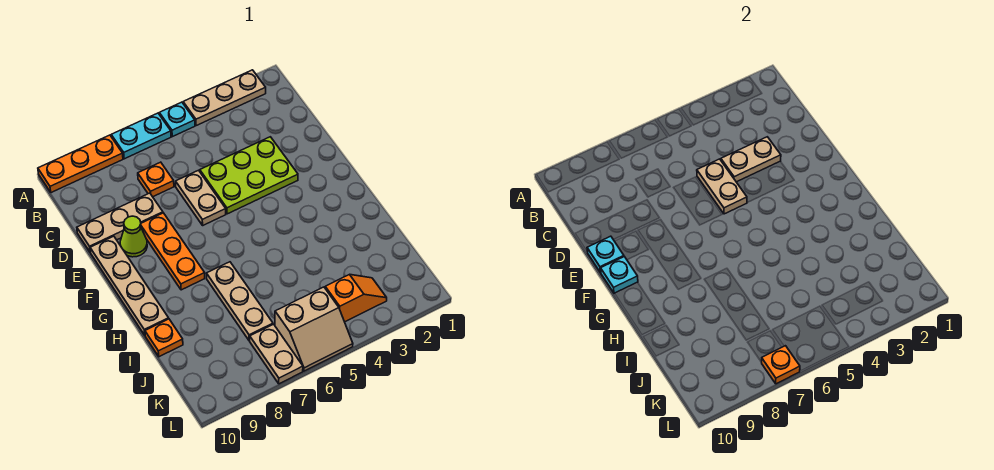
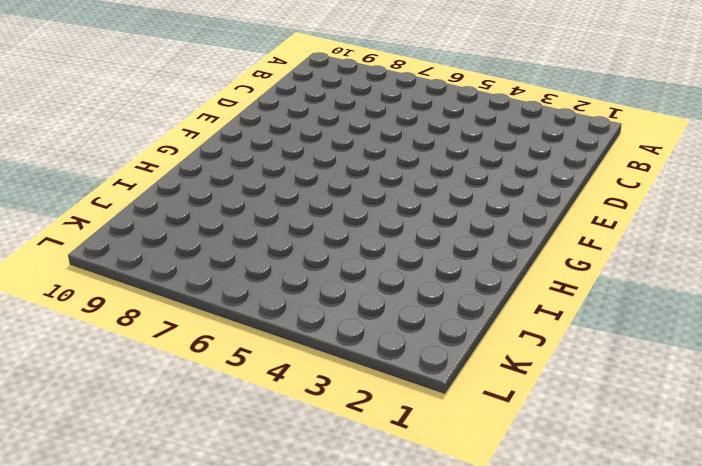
none -> tan plate A2:A4 level 1
none -> cyan plate A5 level 1
none -> cyan plate A6:A7 level 1

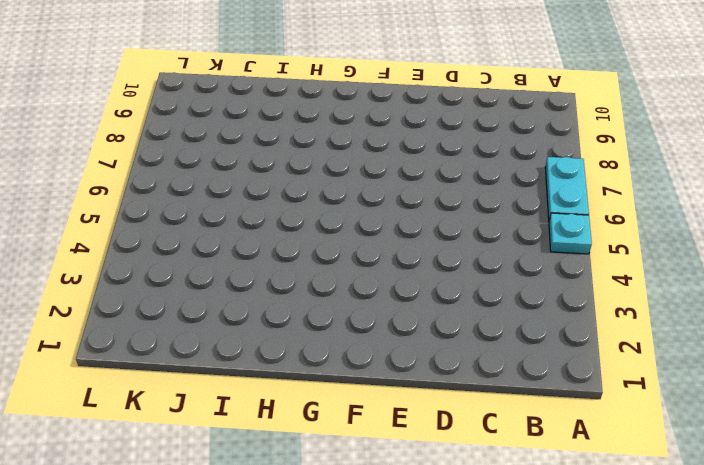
none -> tan plate A2:A4 level 1
none -> orange plate A8:A10 level 1
none -> orange plate C7 level 1

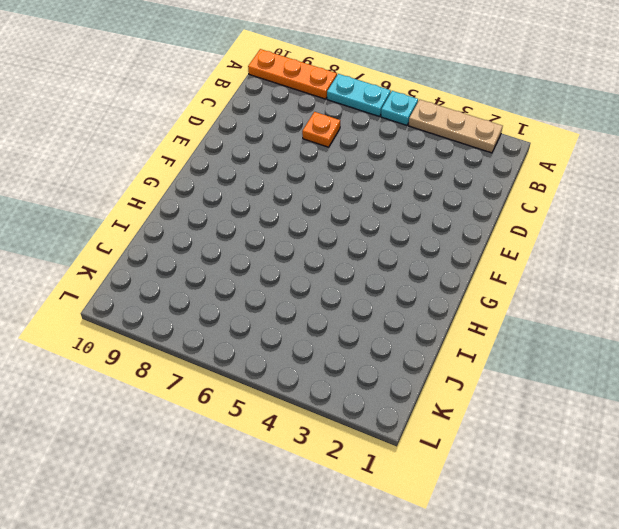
none -> lime plate D3:E5 level 1
none -> tan plate D6:E6 level 1
none -> tan plate D8:D10 level 1

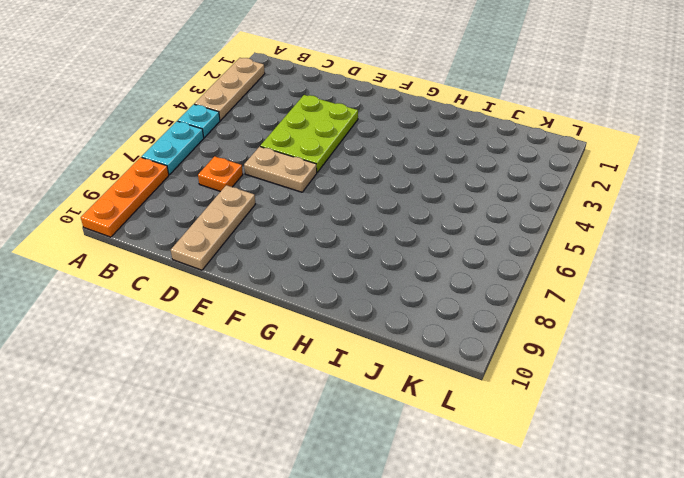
none -> orange plate E8:G8 level 1
none -> lime cone E9 level 1
none -> tan plate E10:H10 level 1

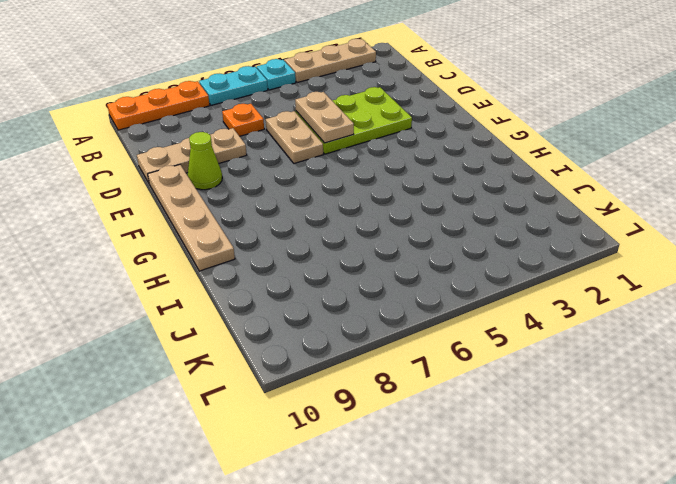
none -> orange plate E8:G8 level 1
none -> tan plate H7:J7 level 1
none -> orange plate I10 level 1

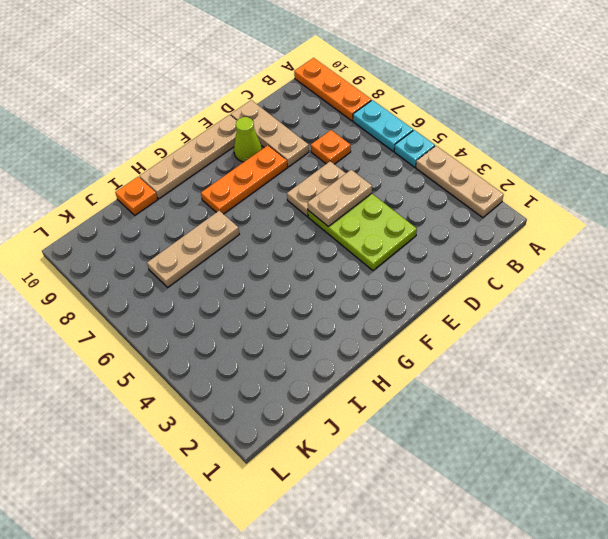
none -> orange slope K3:K4 level 1 top 4
none -> tan slope K5:L6 level 1 top K
none -> tan plate K7:L7 level 1

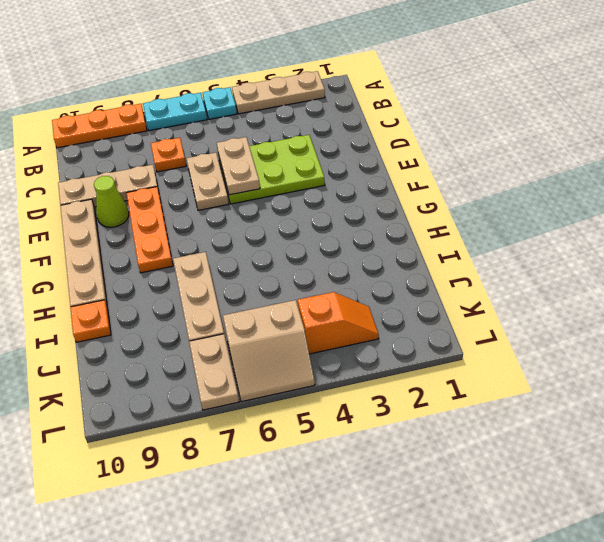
none -> tan plate D3:D4 level 2
none -> cyan plate E10 level 2
none -> cyan plate F10 level 2

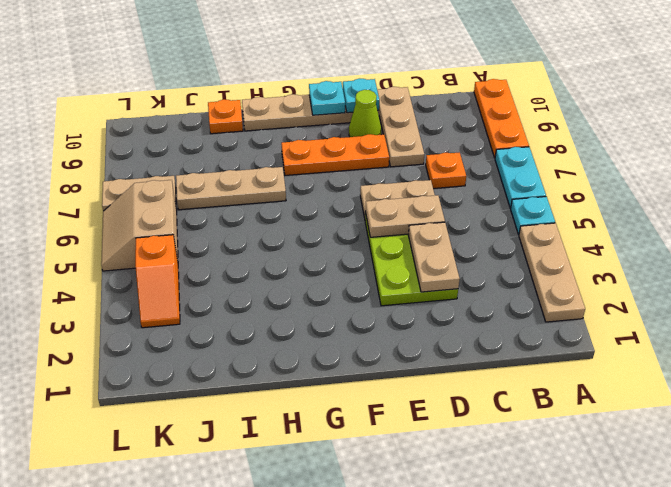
none -> orange plate L7 level 2

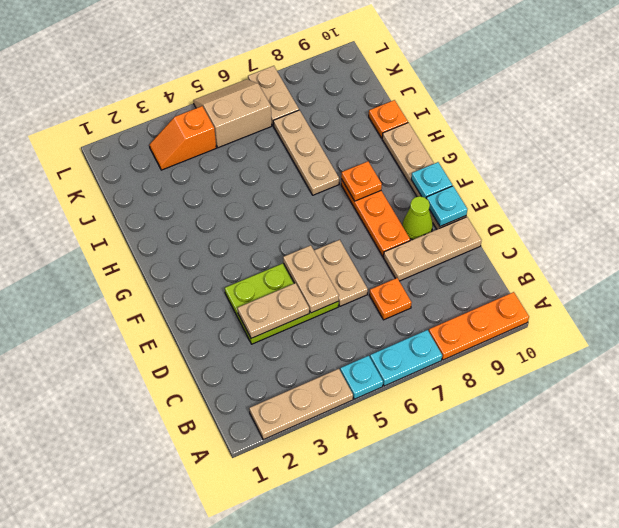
orange plate G8 level 2 -> orange plate L7 level 2

